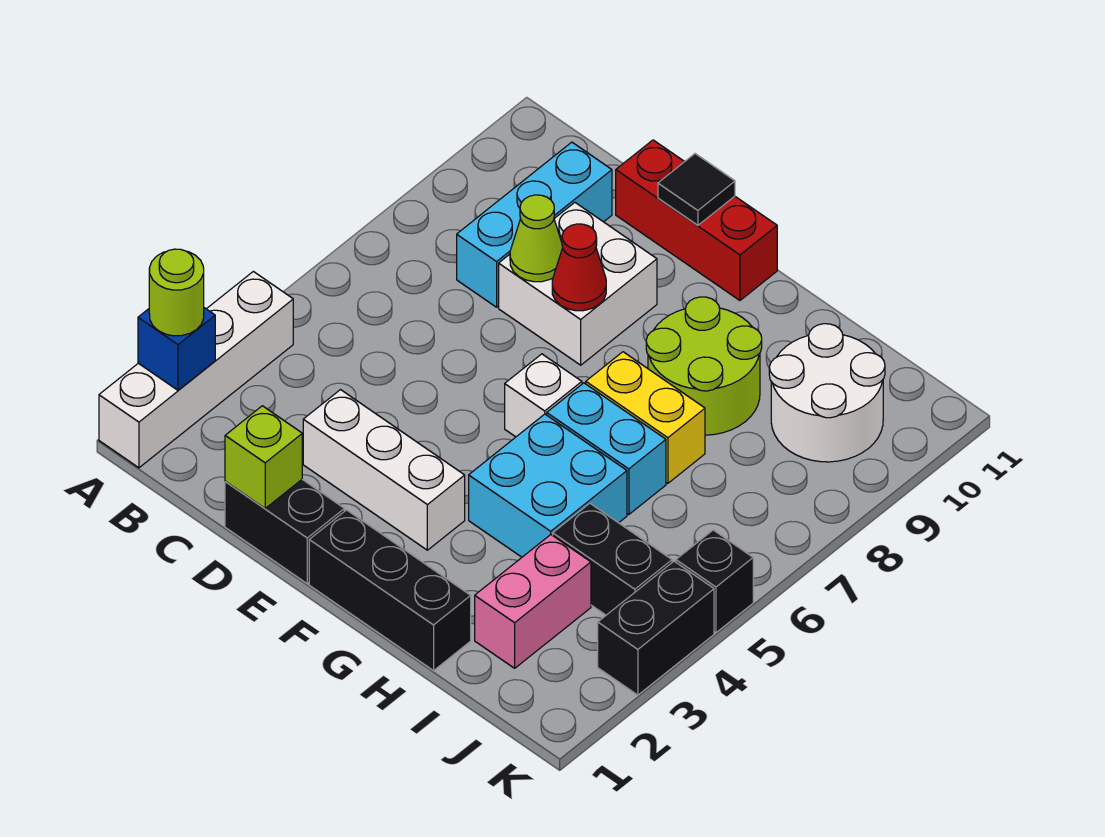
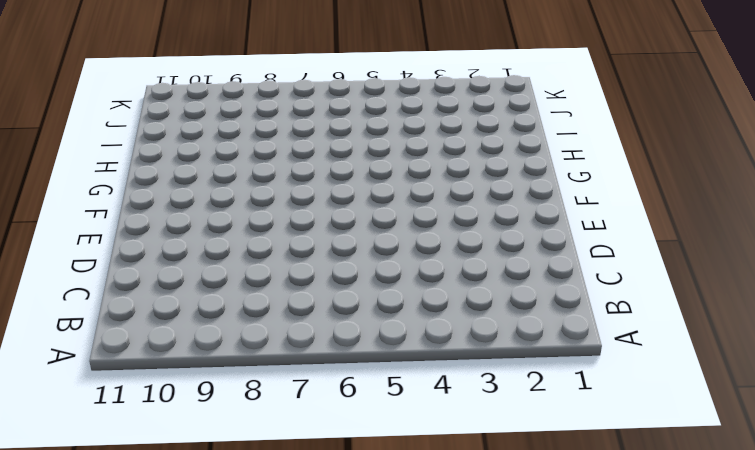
none -> white brick A1:A4 level 1
none -> cyan brick C8:C10 level 1
none -> black brick D1:E1 level 1

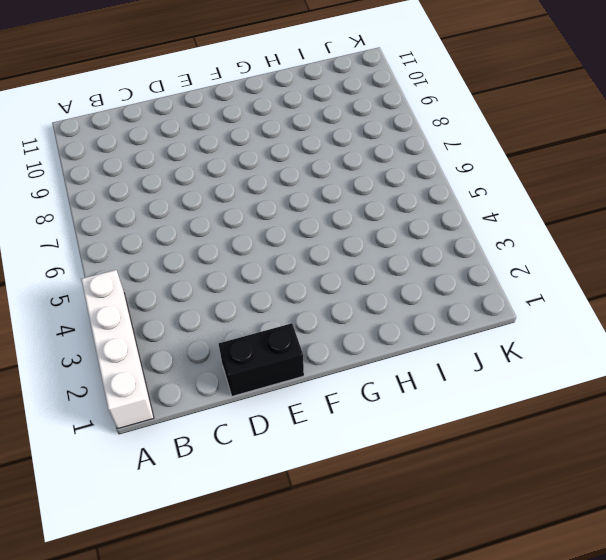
none -> cyan brick C8:C10 level 1
none -> white brick D3:F3 level 1
none -> white brick D8:E9 level 1

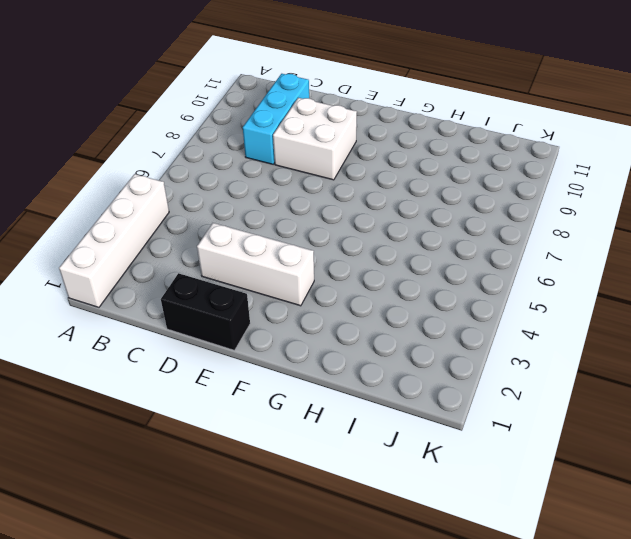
none -> red brick D11:F11 level 1
none -> black brick F1:H1 level 1
none -> white brick F6 level 1

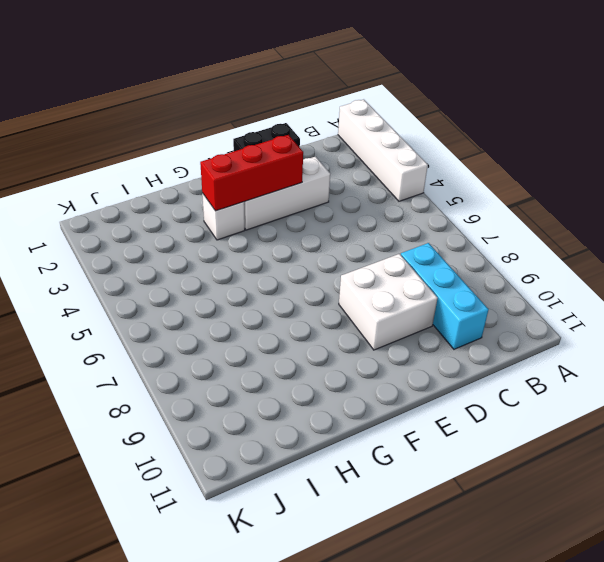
red brick E3:G3 level 2 -> red brick D11:F11 level 1
white brick G3 level 1 -> white brick F6 level 1
none -> black brick F1:H1 level 1
none -> cyan brick G4:H5 level 1
none -> cyan brick G6:H6 level 1

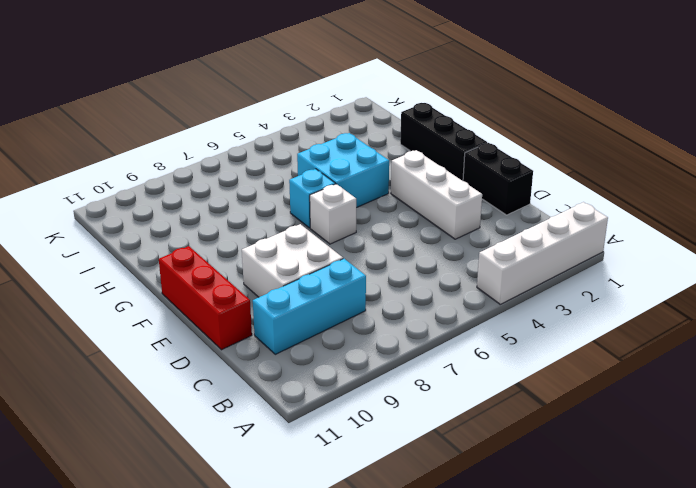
cyan brick G6 level 1 -> cyan brick G6:H6 level 1
none -> yellow brick G7:H7 level 1
none -> lime round brick G8:H9 level 1
none -> pink brick I2:I3 level 1

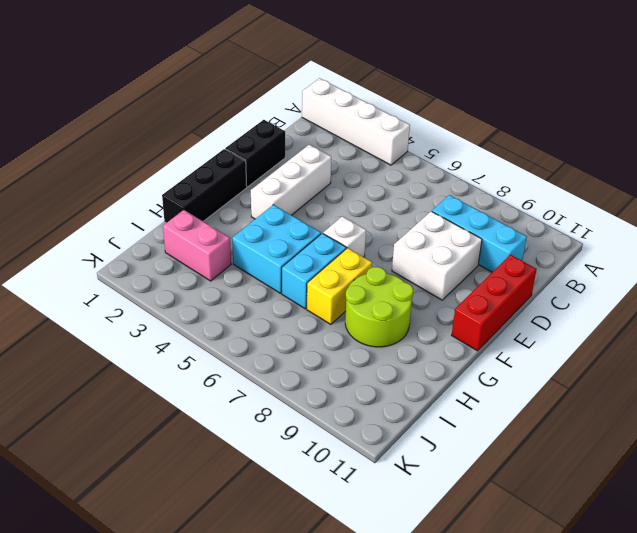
none -> black brick I4:J4 level 1
none -> white round brick I9:J10 level 1
none -> black brick K3:K4 level 1

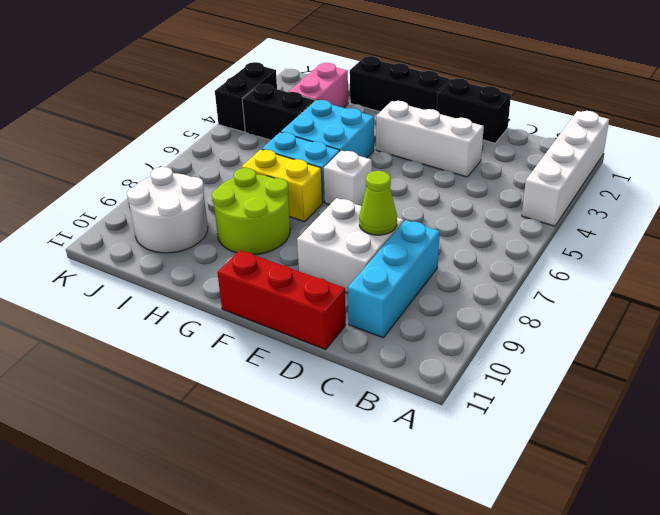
none -> black brick K5 level 1
none -> blue brick A2 level 2
none -> lime brick D1 level 2

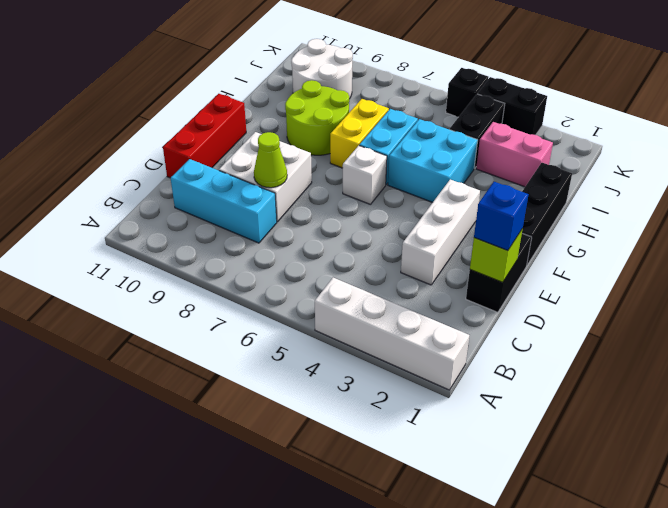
blue brick D1 level 3 -> blue brick A2 level 2
none -> red cone E8 level 2
none -> black tile E11 level 2
none -> lime round brick A2 level 3

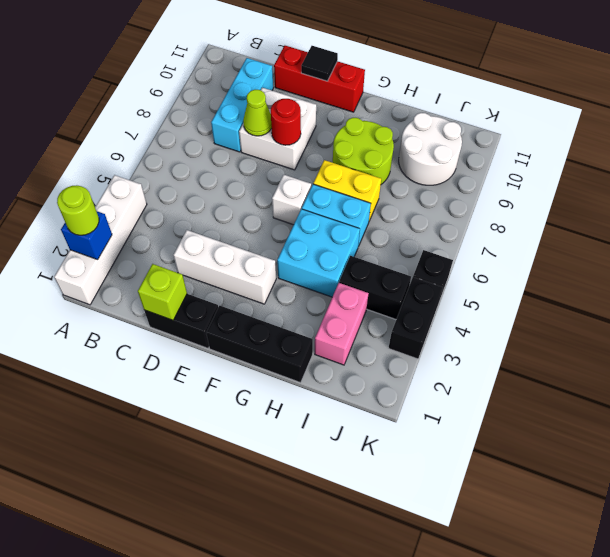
red round brick E8 level 2 -> red cone E8 level 2

